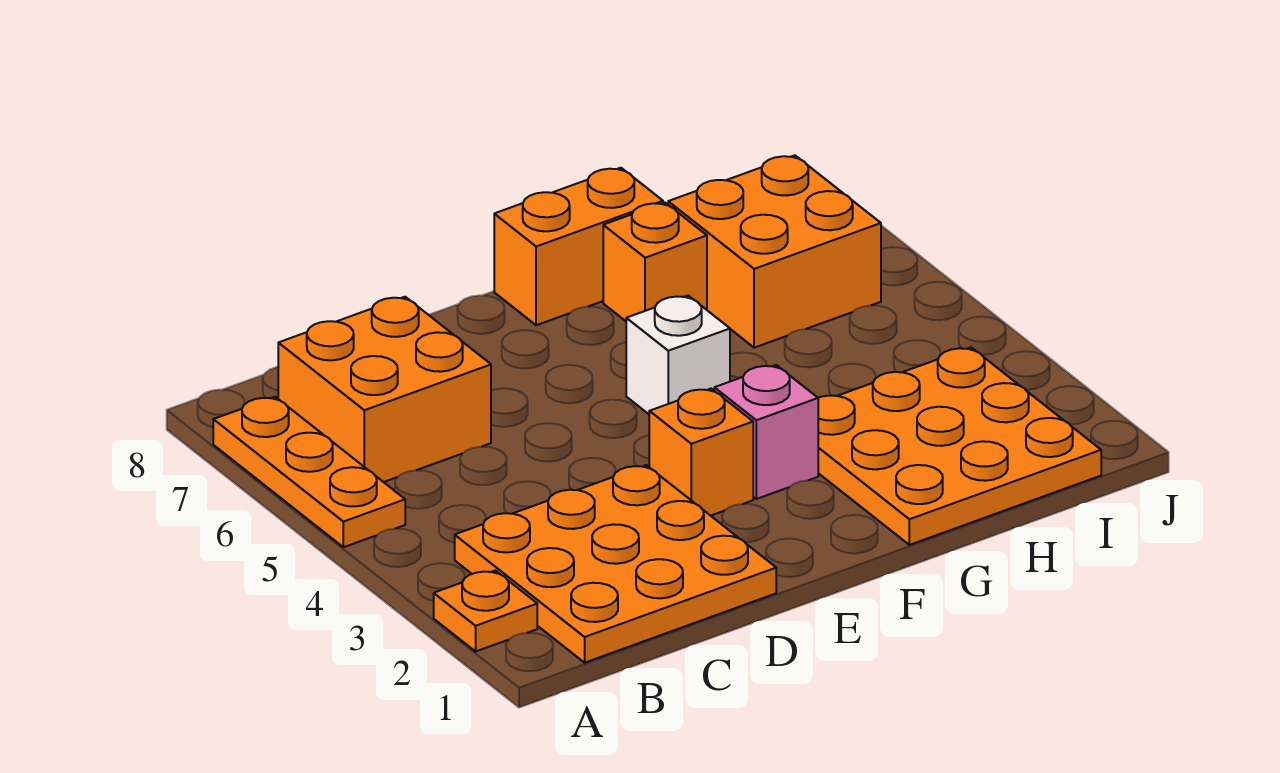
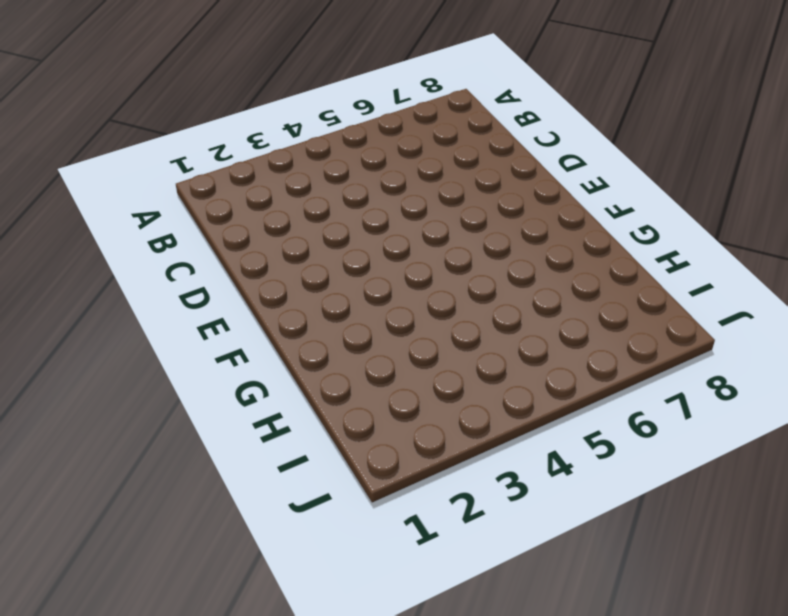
none -> orange plate A2 level 1
none -> orange plate A5:A7 level 1

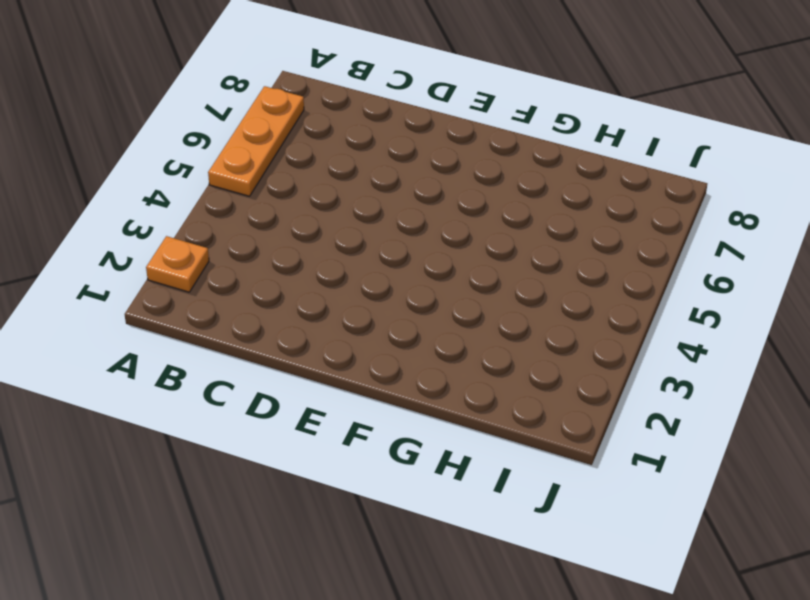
none -> orange plate B1:D3 level 1
none -> orange brick B6:C7 level 1

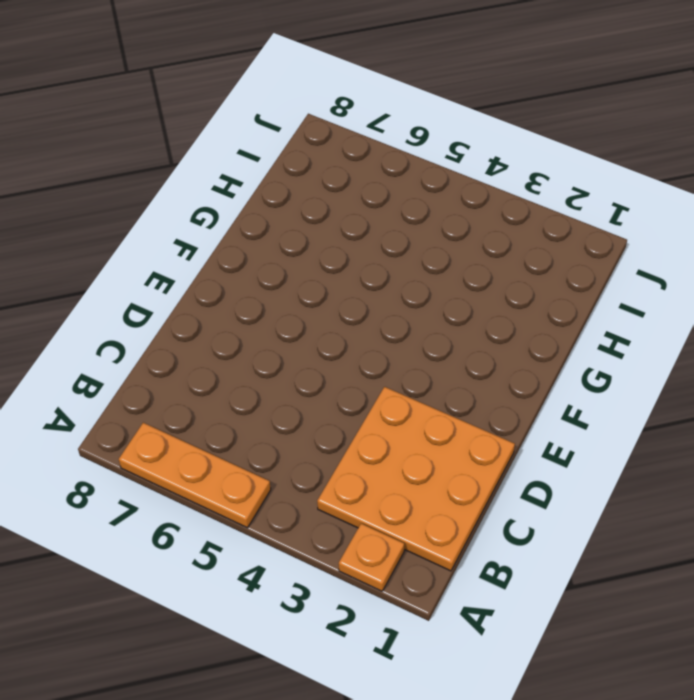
none -> orange brick B6:C7 level 1
none -> orange brick E3 level 1

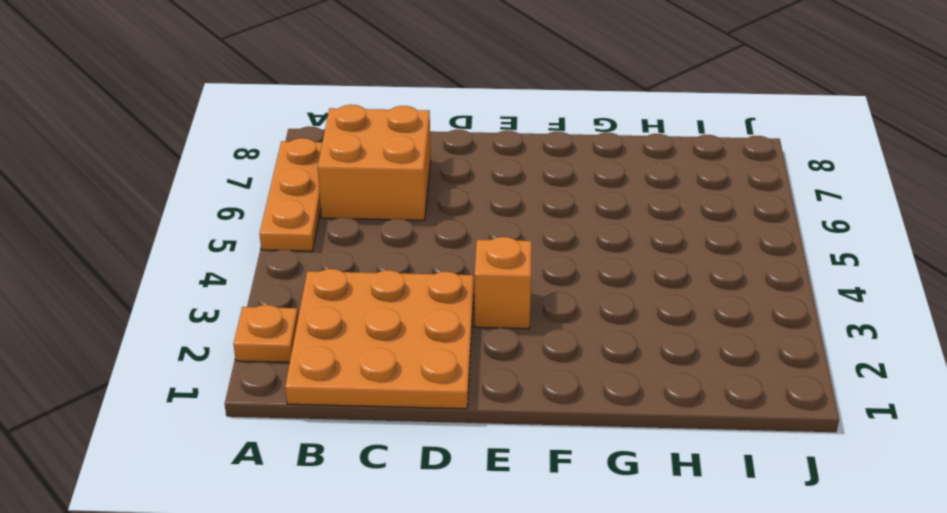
none -> pink brick F3 level 1
none -> white brick F5 level 1

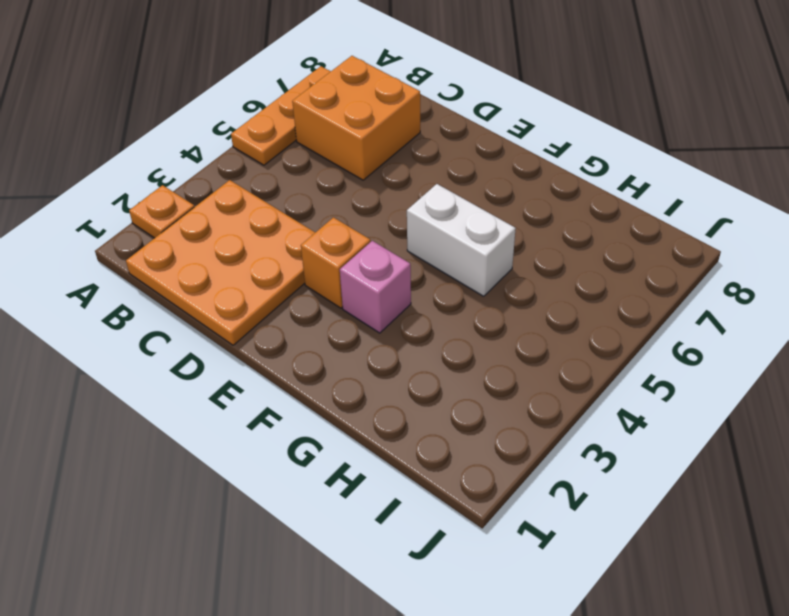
white brick F5:G5 level 1 -> white brick F5 level 1
none -> orange brick F8:G8 level 1
none -> orange plate G1:I3 level 1

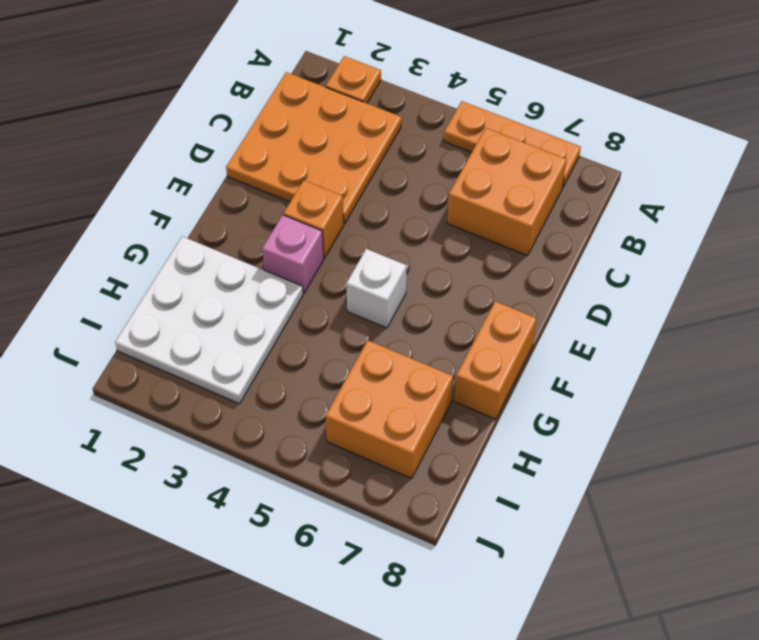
white plate G1:I3 level 1 -> orange plate G1:I3 level 1
none -> orange brick G7 level 1

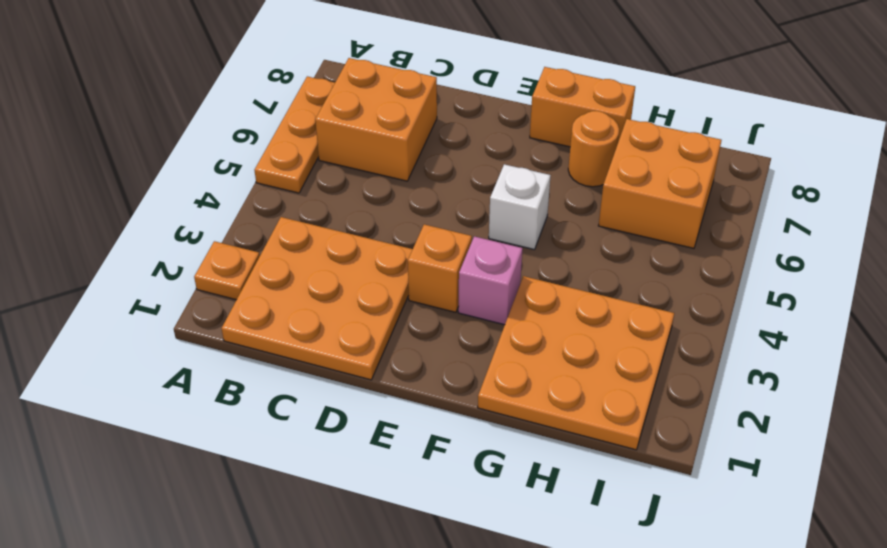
orange round brick G7 level 1 -> orange brick G7 level 1

